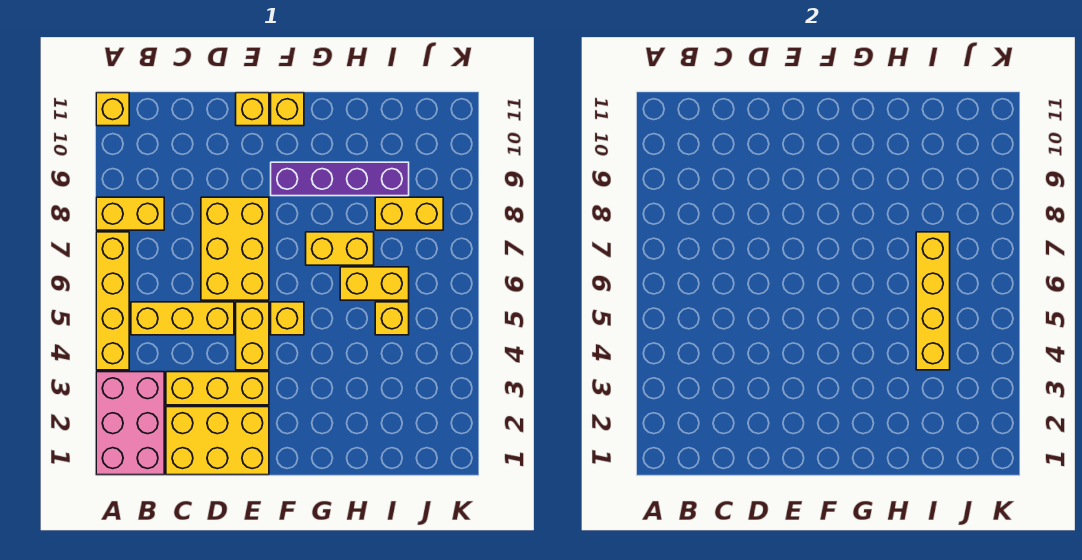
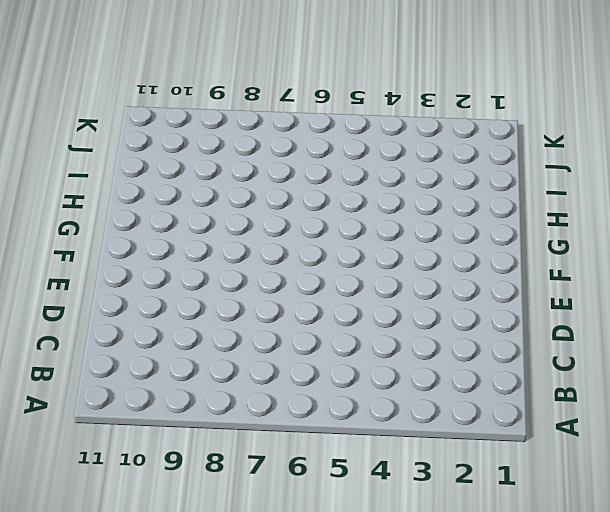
none -> pink brick A1:B3 level 1
none -> yellow brick A4:A7 level 1
none -> yellow brick A8:B8 level 1

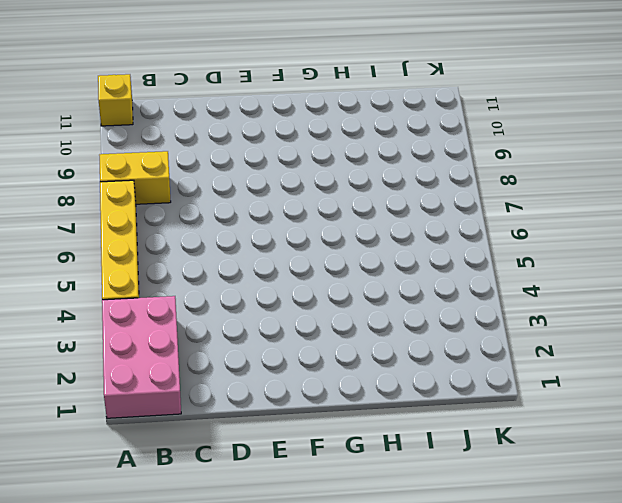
none -> yellow brick B5:D5 level 1
none -> yellow brick C1:E2 level 1
none -> yellow brick C3:E3 level 1

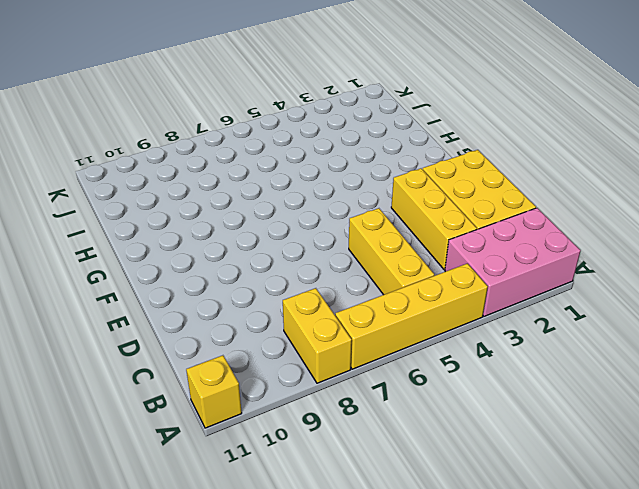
none -> yellow brick D6:E8 level 1
none -> yellow brick E4:E5 level 1
none -> yellow brick E11 level 1

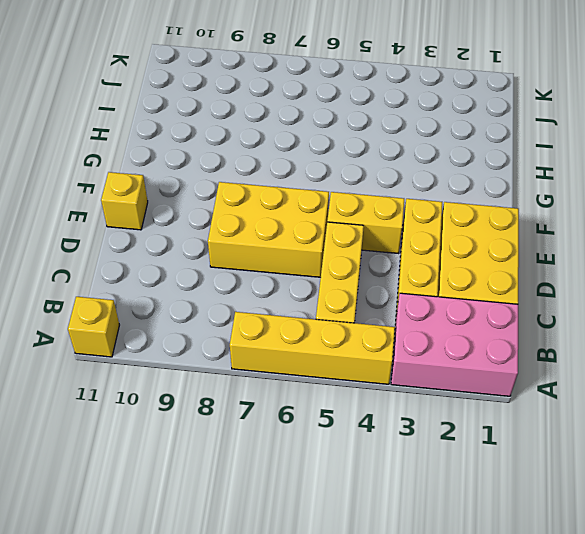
none -> yellow brick A8:B8 level 1
none -> yellow brick F5 level 1
none -> purple brick F9:I9 level 1

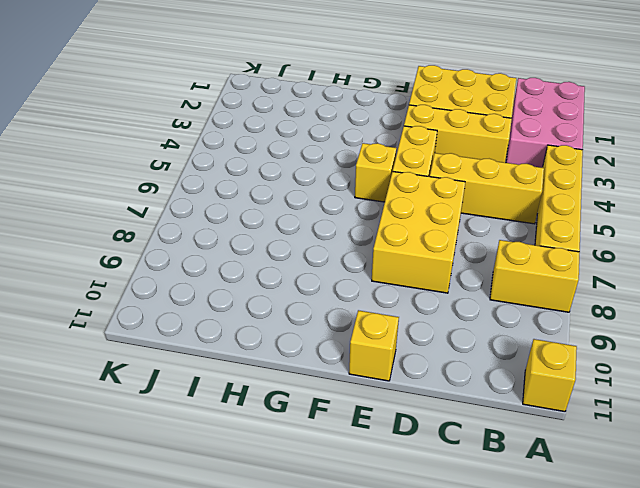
none -> purple brick F9:I9 level 1
none -> yellow brick F11 level 1
none -> yellow brick G7:H7 level 1

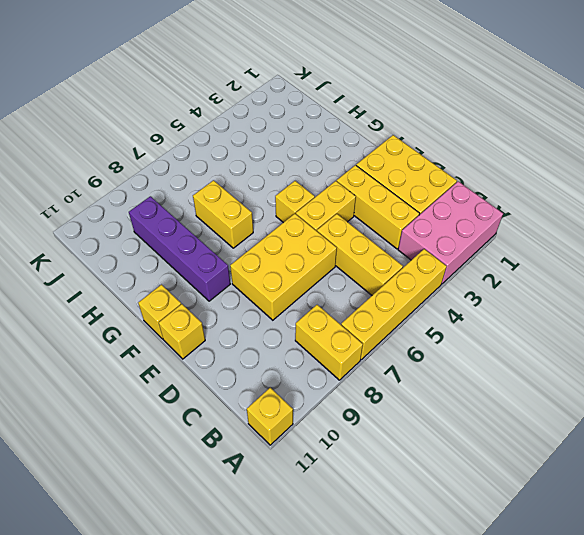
none -> yellow brick H6:I6 level 1
none -> yellow brick I5 level 1
none -> yellow brick I8:J8 level 1

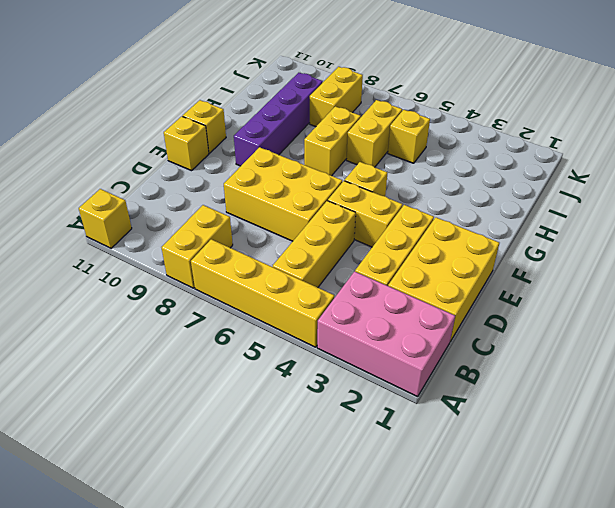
none -> yellow brick I4:I7 level 2

